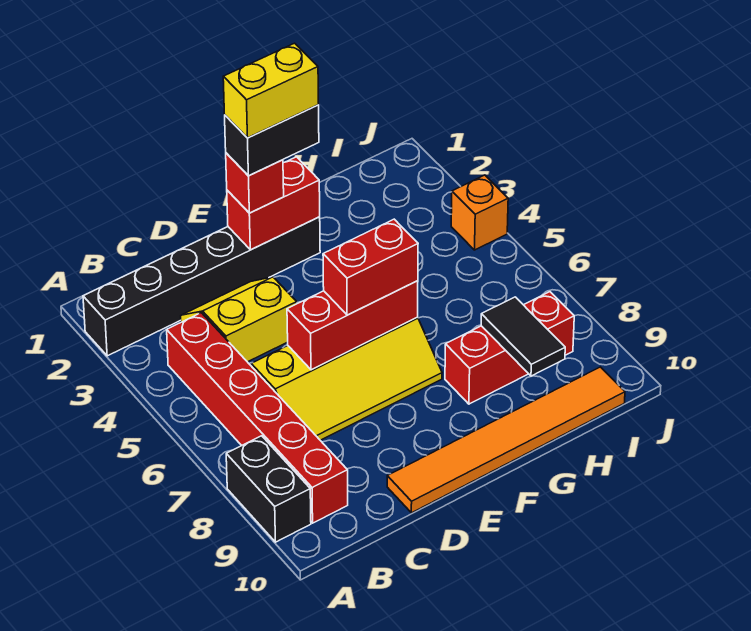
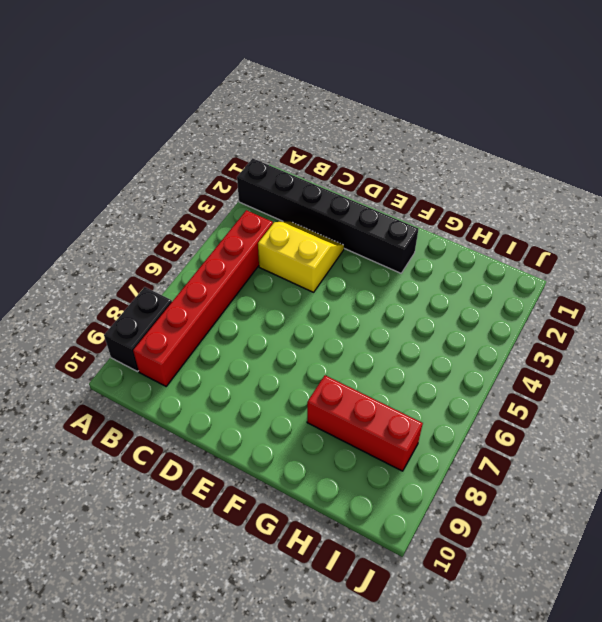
none -> yellow slope C6:F7 level 1 top 6
none -> orange tile D10:I10 level 1
none -> orange brick J4 level 1

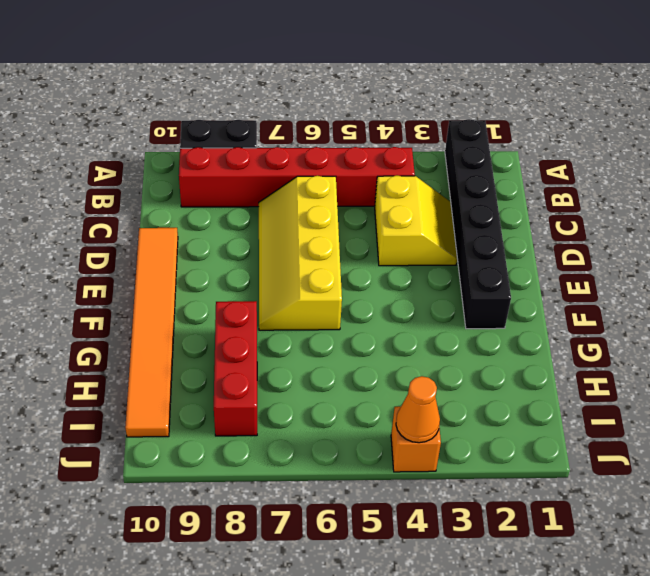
orange cone J4 level 2 -> none
none -> red brick D6:F6 level 2
none -> red brick E2:F2 level 2
none -> black tile H8:H9 level 2

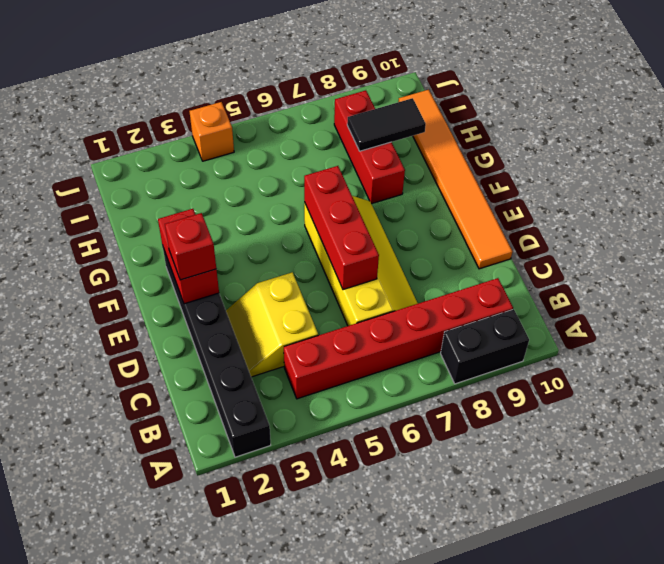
none -> red brick E6:F6 level 3
none -> black brick E2:F2 level 4
none -> yellow brick E2:F2 level 5

